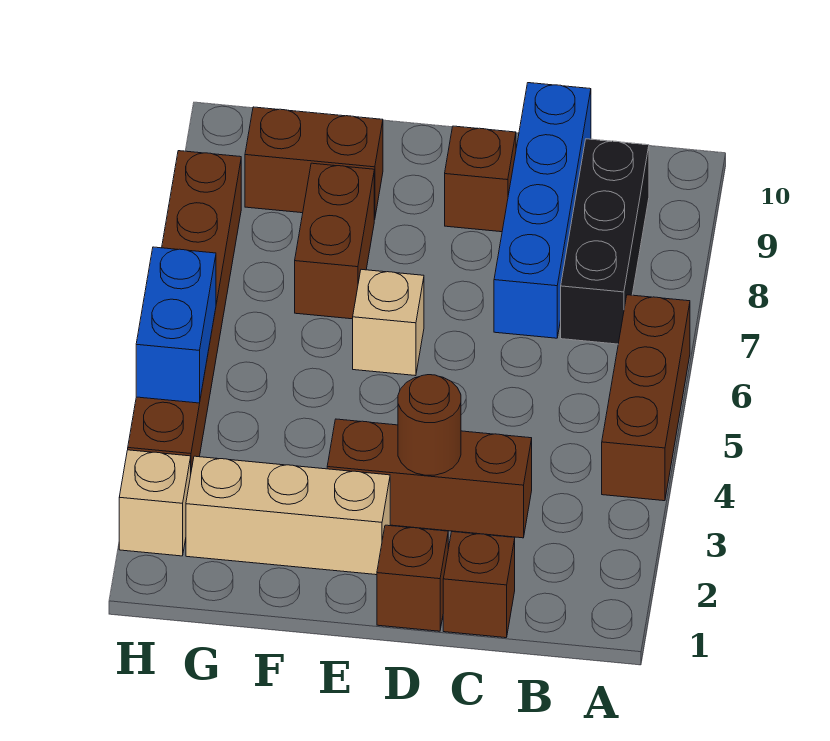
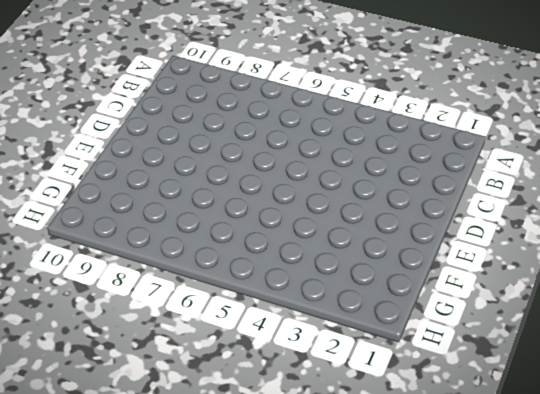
none -> brown brick A4:A6 level 1
none -> black brick B7:B9 level 1
none -> brown brick C1 level 1

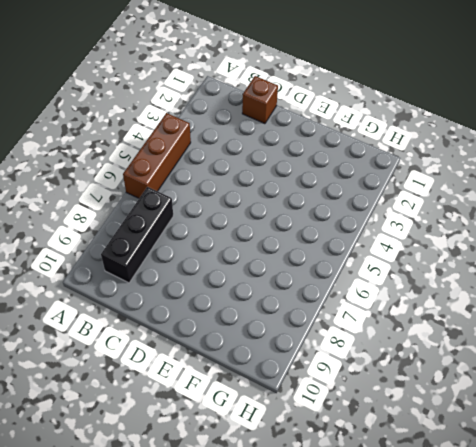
none -> brown brick C3:E3 level 1
none -> blue brick C7:C10 level 1
none -> brown brick D1 level 1

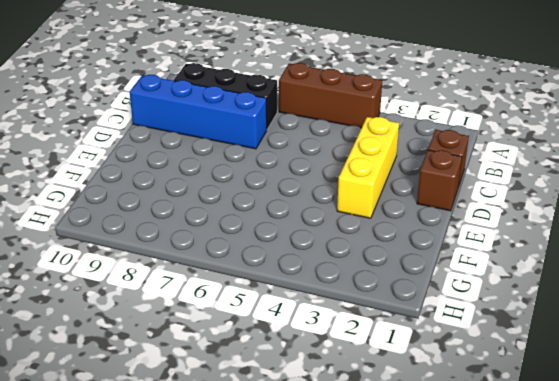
yellow brick C3:E3 level 1 -> brown brick C3:E3 level 1
none -> brown brick D9 level 1
none -> tan brick E2:G2 level 1
none -> tan brick E6 level 1

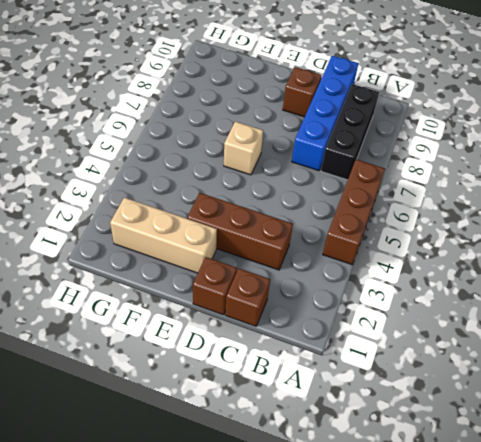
none -> brown brick F7:F8 level 1
none -> brown brick F9:G9 level 1
none -> tan brick H2 level 1

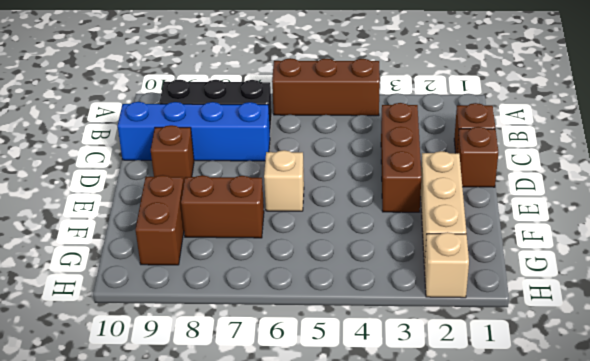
none -> brown brick H3:H8 level 1
none -> brown round brick D3 level 2
none -> blue brick H4:H5 level 2

